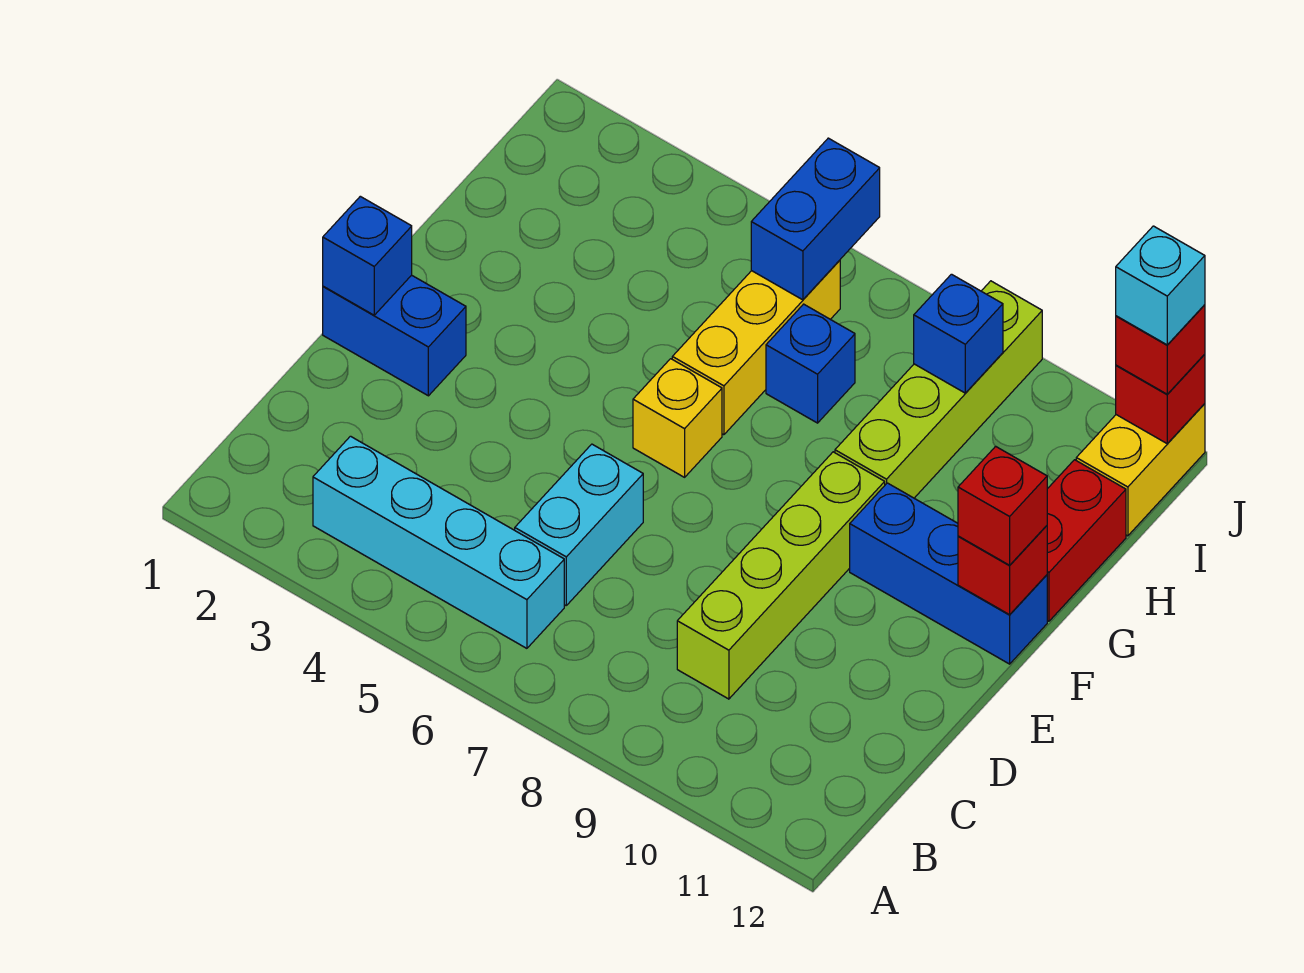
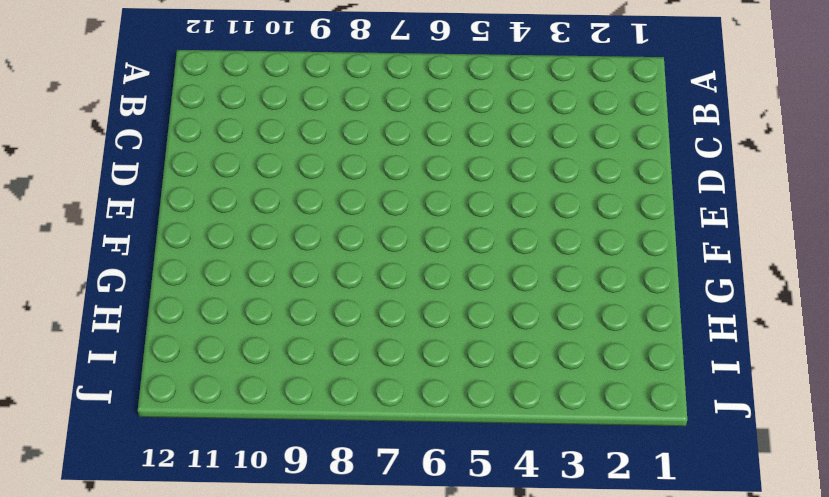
none -> cyan brick B3:B6 level 1
none -> cyan brick C6:D6 level 1
none -> lime brick C9:F9 level 1

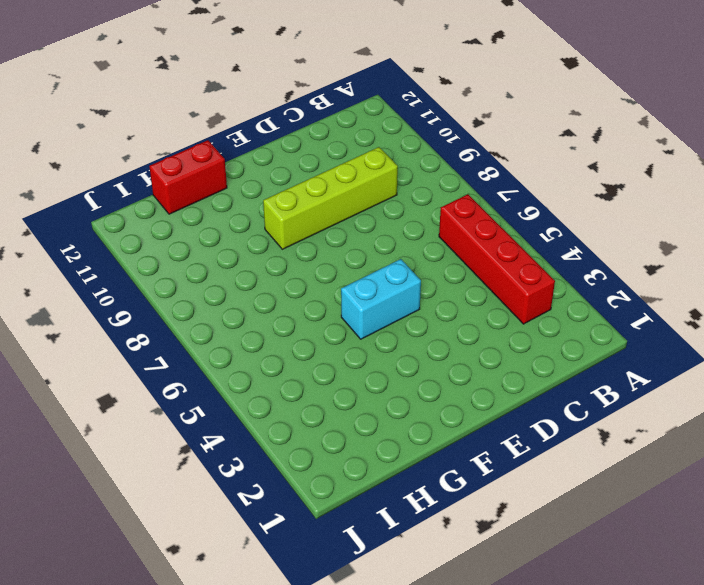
red brick B3:B6 level 1 -> cyan brick B3:B6 level 1
cyan brick E5:F5 level 1 -> cyan brick C6:D6 level 1
none -> blue brick E1:E2 level 1
none -> yellow brick F6 level 1
none -> blue brick F10:F12 level 1

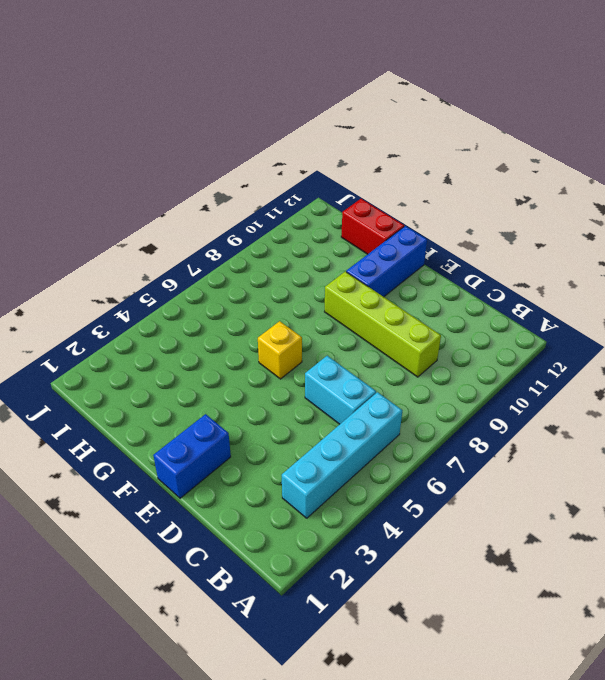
none -> yellow brick G6:I6 level 1
none -> lime brick G9:J9 level 1
none -> blue brick H7 level 1

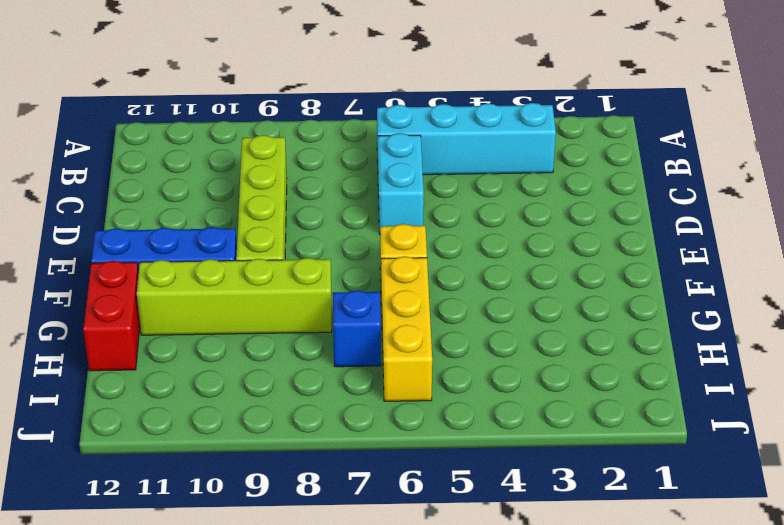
lime brick G8:G11 level 1 -> lime brick G9:J9 level 1
none -> blue brick E1:E2 level 1
none -> yellow brick I12:J12 level 1
none -> blue brick E1 level 2

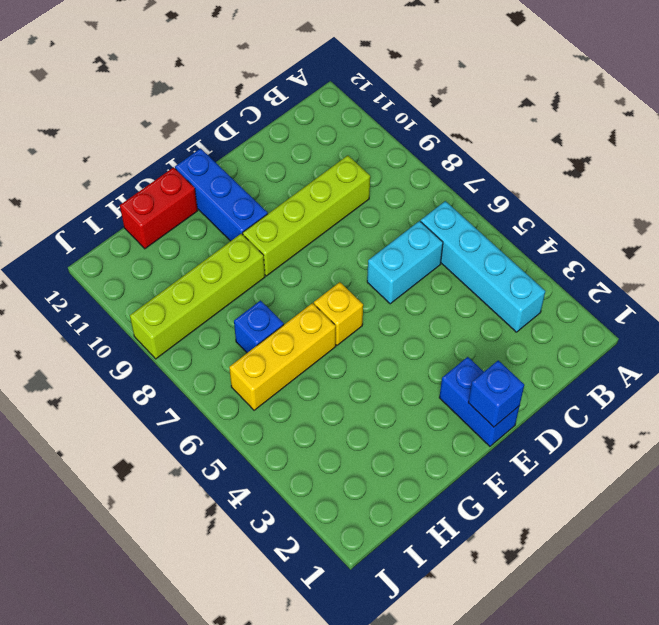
none -> yellow brick I12:J12 level 1
none -> red brick F12 level 2
none -> blue brick I6:J6 level 2

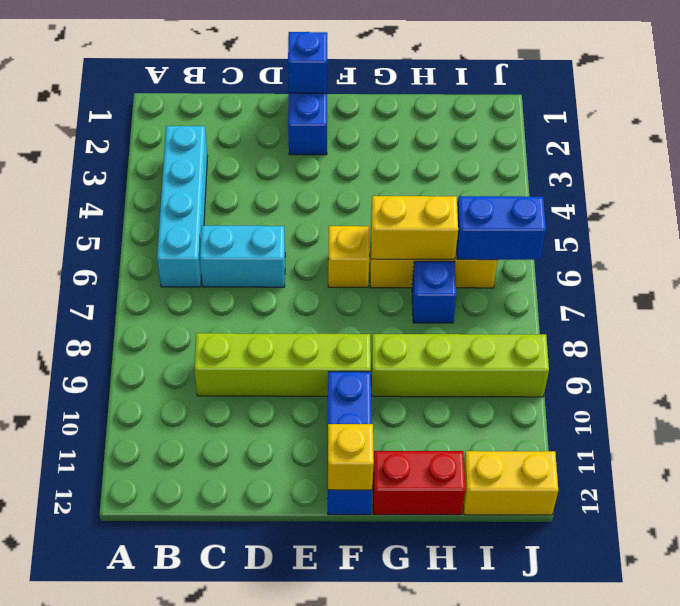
yellow brick F12 level 2 -> red brick F12 level 2
yellow brick G6:H6 level 2 -> none
none -> blue brick I9 level 2
none -> red brick J12 level 2
none -> red brick F12 level 3

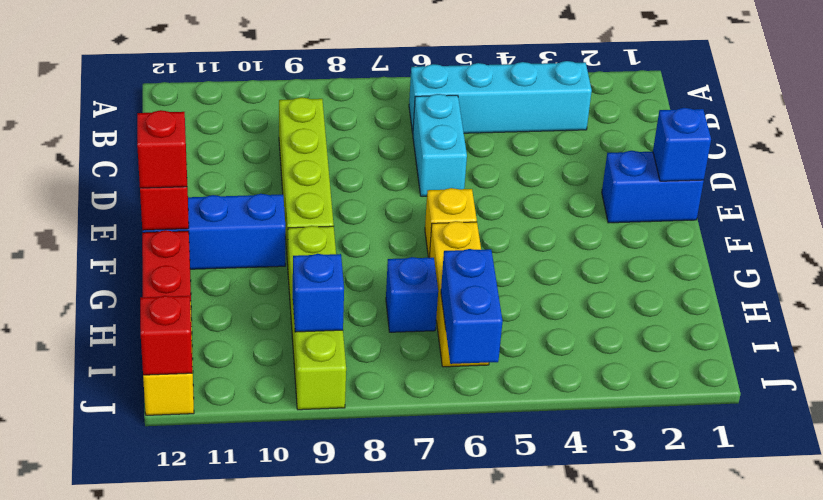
none -> red brick J12 level 3
none -> cyan brick J12 level 4

